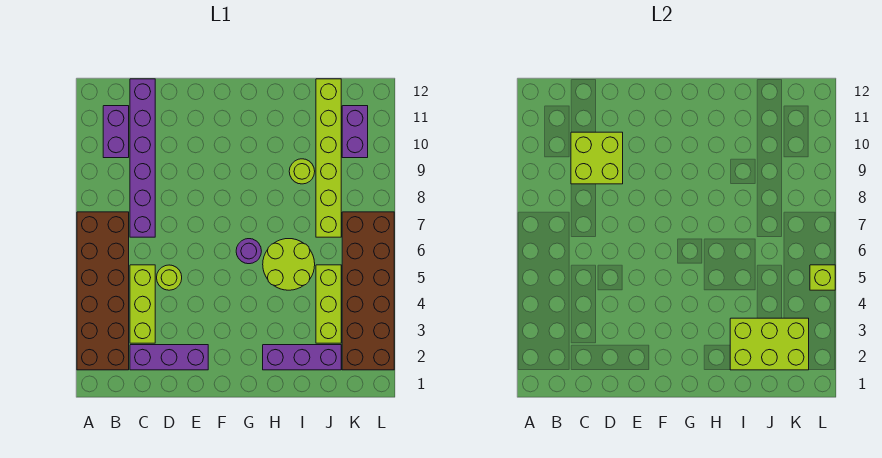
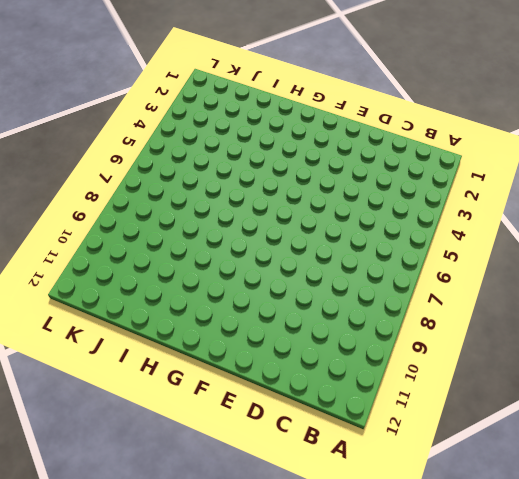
none -> brown brick A2:B7 level 1
none -> purple brick B10:B11 level 1
none -> purple brick C2:E2 level 1

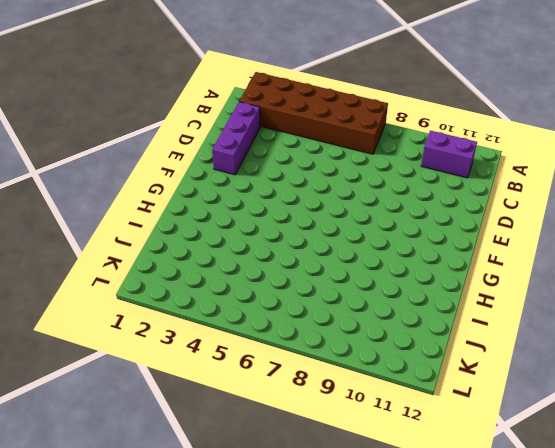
none -> lime brick C3:C5 level 1
none -> purple brick C7:C12 level 1
none -> lime round brick D5 level 1

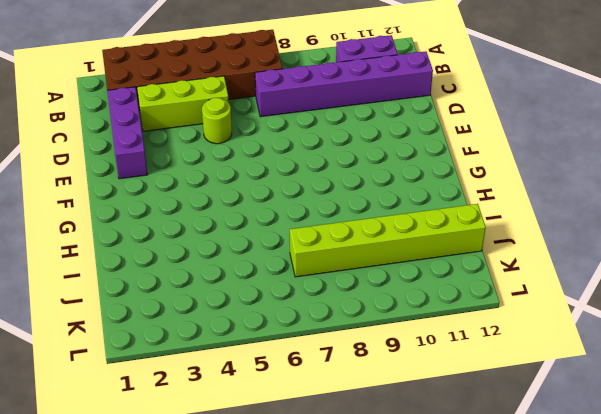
none -> purple round brick G6 level 1
none -> purple brick H2:J2 level 1
none -> lime round brick H5:I6 level 1

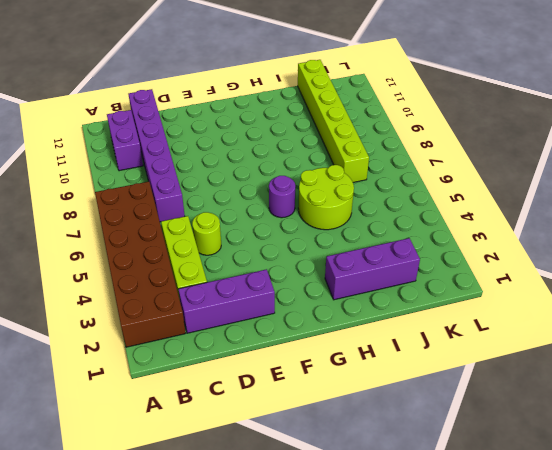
none -> lime round brick I9 level 1
none -> lime brick J3:J5 level 1
none -> brown brick K2:L7 level 1

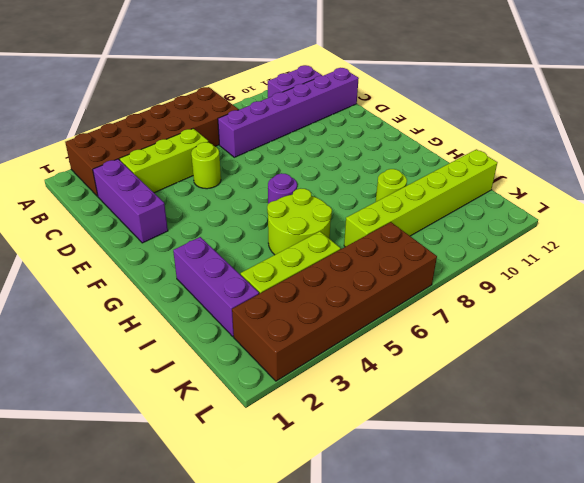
none -> purple brick K10:K11 level 1
none -> lime brick C9:D10 level 2
none -> lime brick I2:K3 level 2

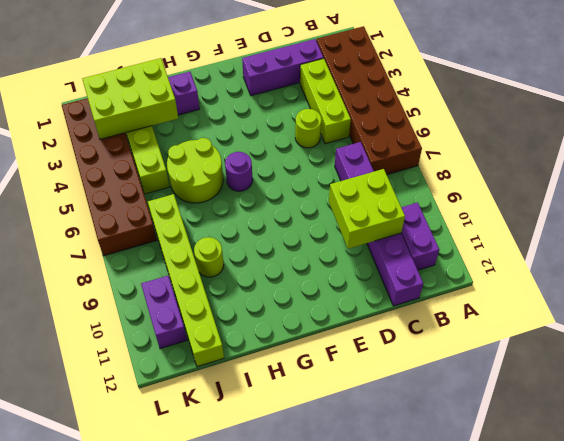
none -> lime brick L5 level 2

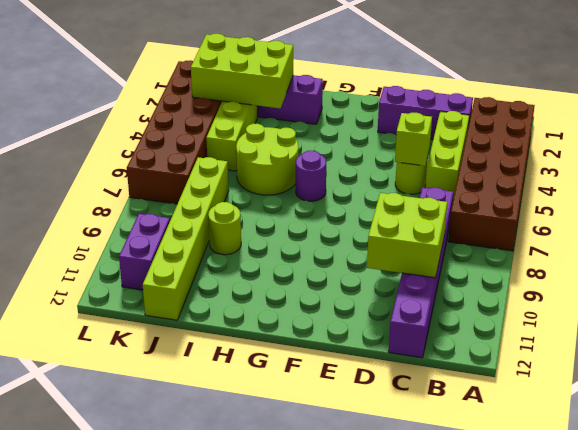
lime brick D5 level 2 -> lime brick L5 level 2
none -> purple brick B10:B11 level 1

